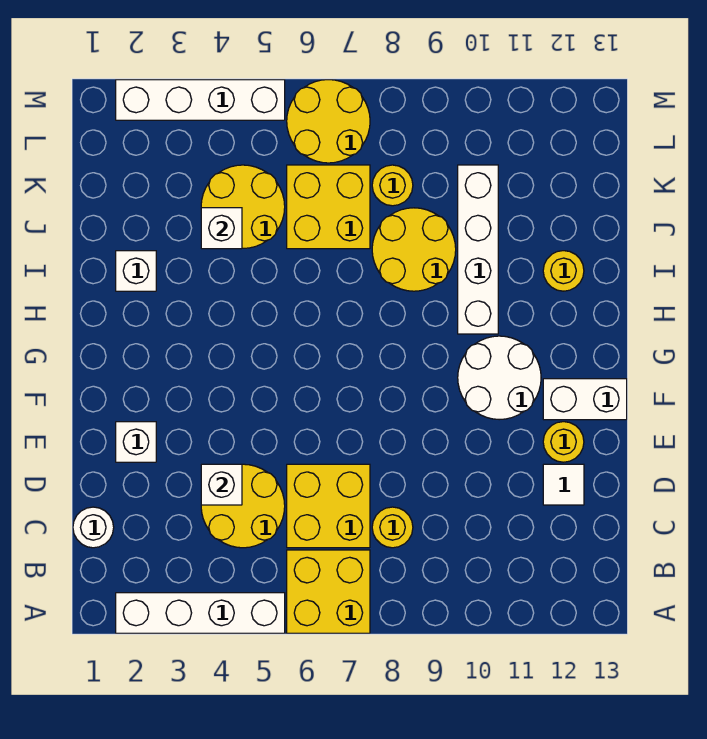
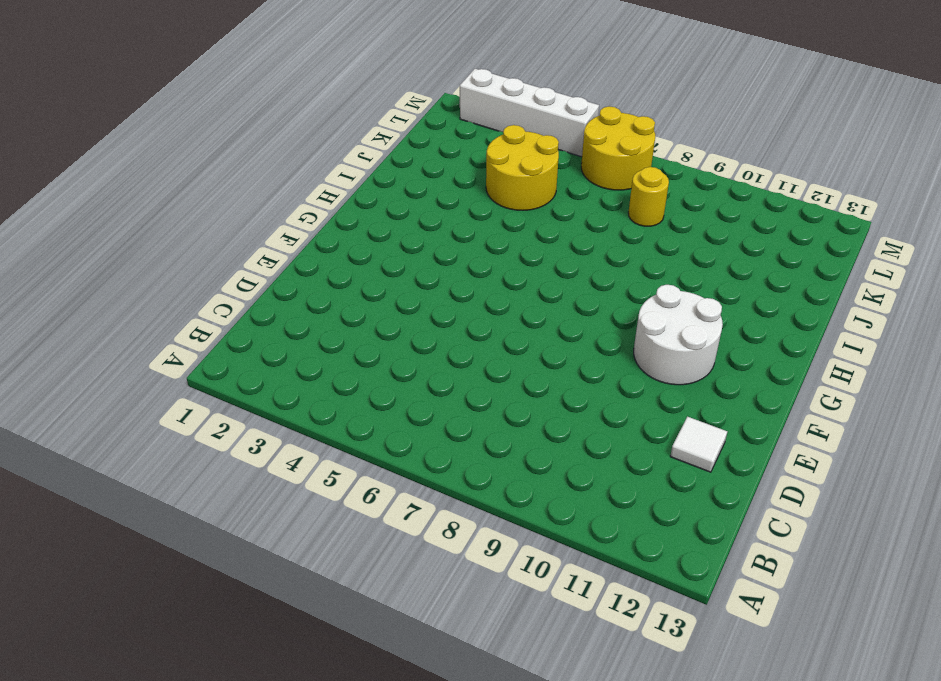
none -> white brick A2:A5 level 1
none -> yellow brick A6:B7 level 1
none -> white round brick C1 level 1

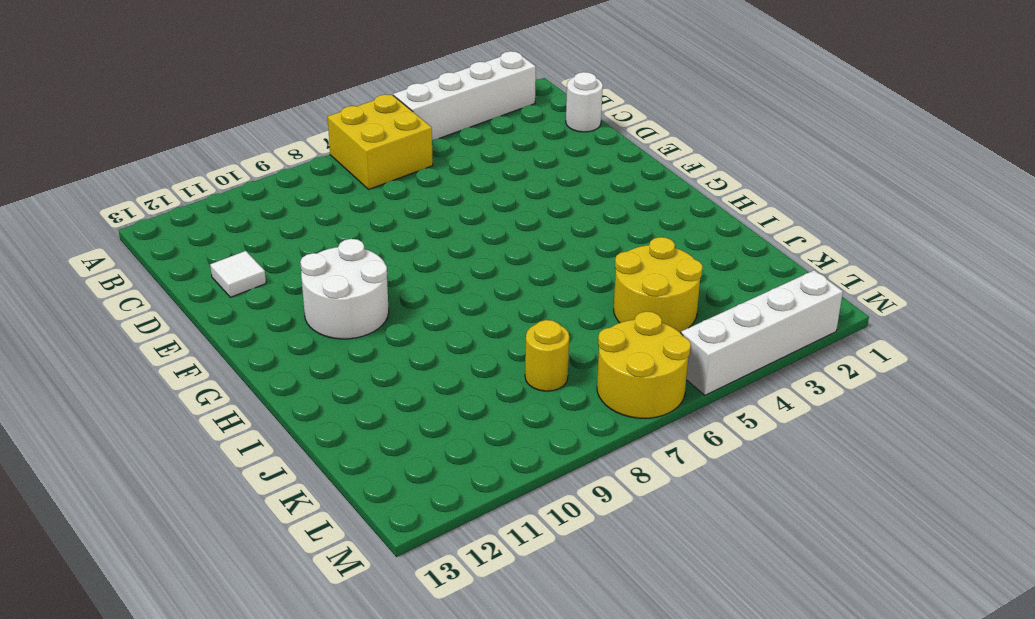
none -> yellow round brick C4:D5 level 1
none -> yellow brick C6:D7 level 1
none -> yellow round brick C8 level 1

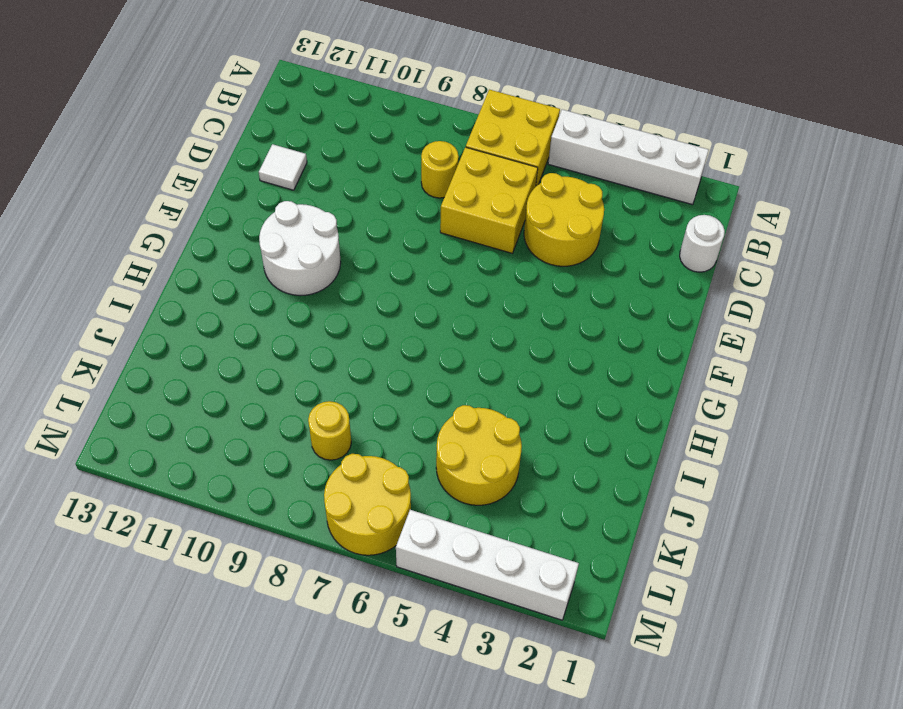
none -> white brick E2 level 1
none -> yellow round brick E12 level 1
none -> white brick F12:F13 level 1

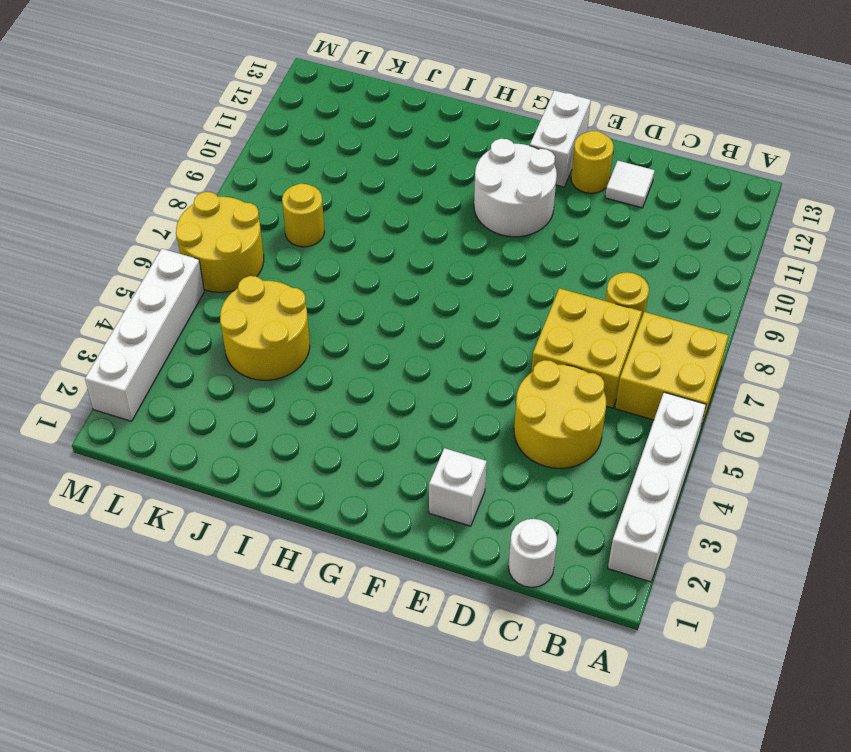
none -> white brick H10:K10 level 1
none -> white brick I2 level 1
none -> yellow round brick I8:J9 level 1

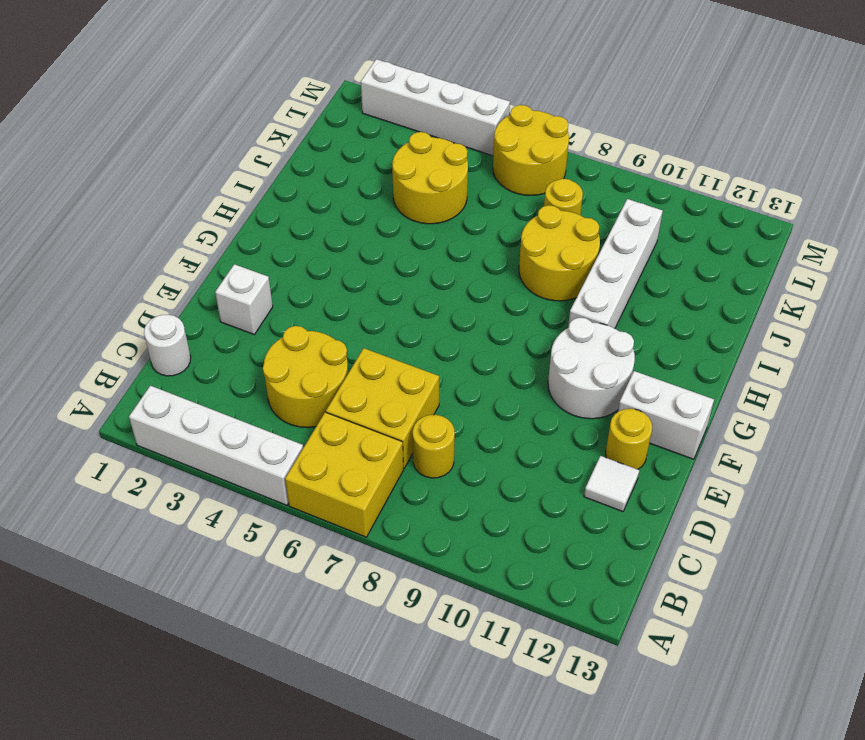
none -> white brick I2 level 1
none -> yellow round brick I12 level 1
none -> yellow brick J6:K7 level 1

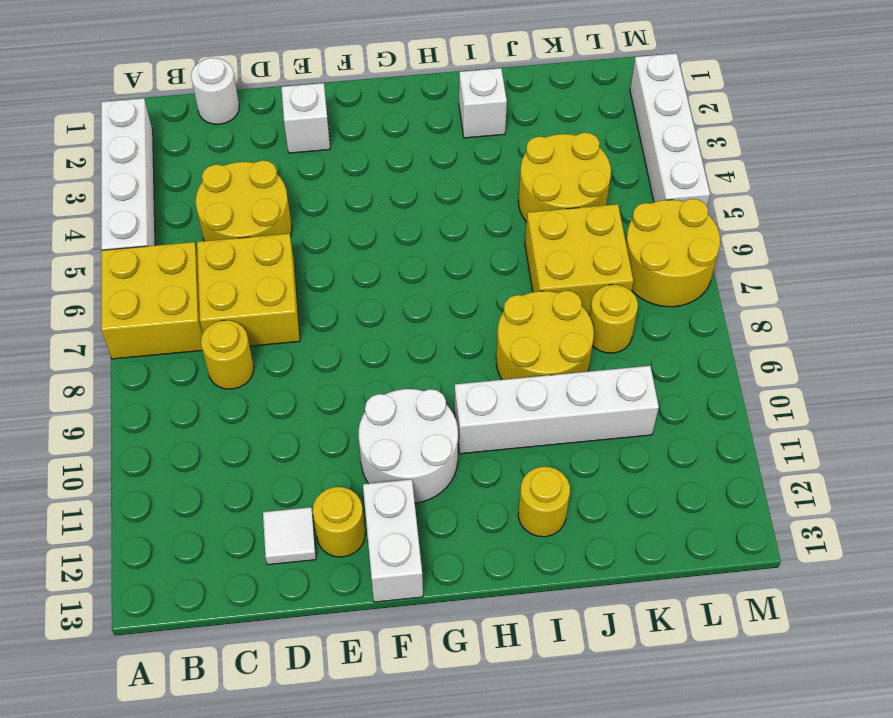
none -> white brick D4 level 2
none -> white brick J4 level 2

